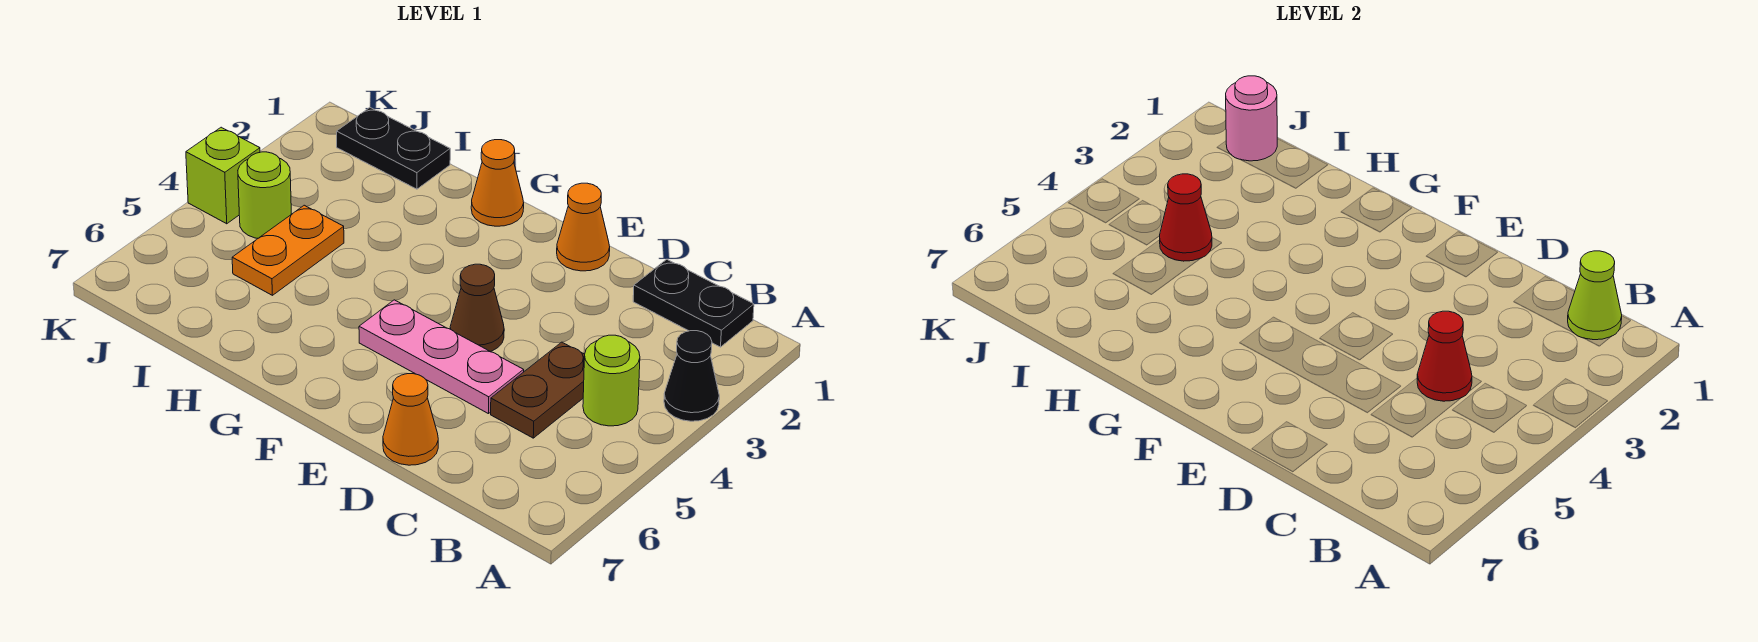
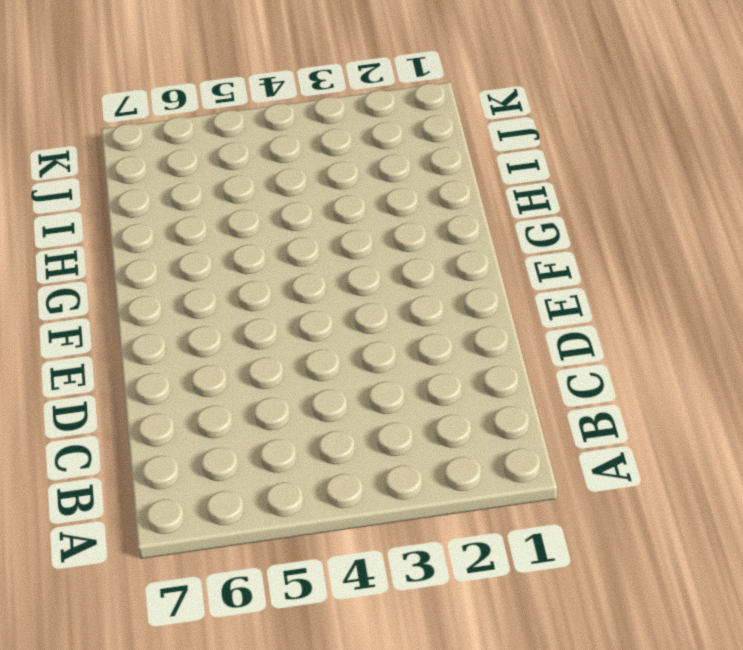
none -> black cone A3 level 1
none -> black plate B1:C1 level 1
none -> lime round brick B4 level 1

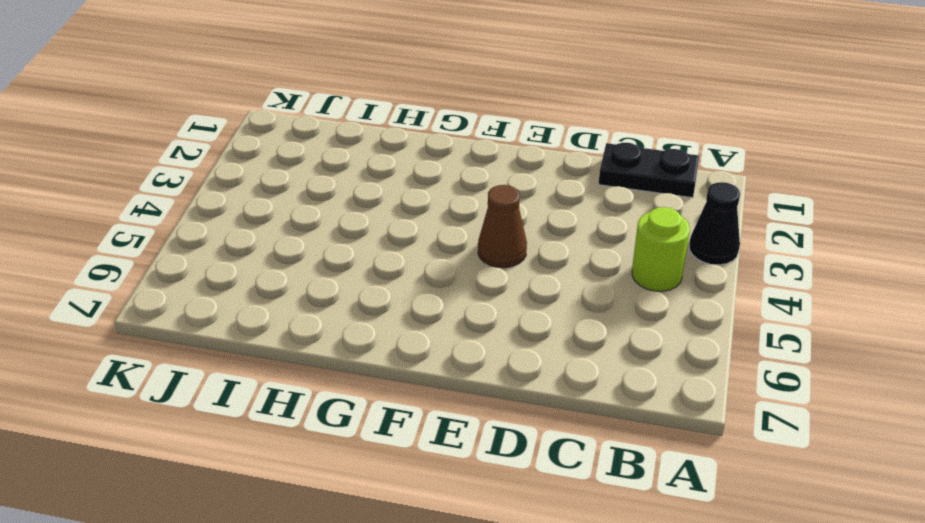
none -> brown plate C4:C5 level 1
none -> pink plate D5:F5 level 1
none -> orange cone D7 level 1

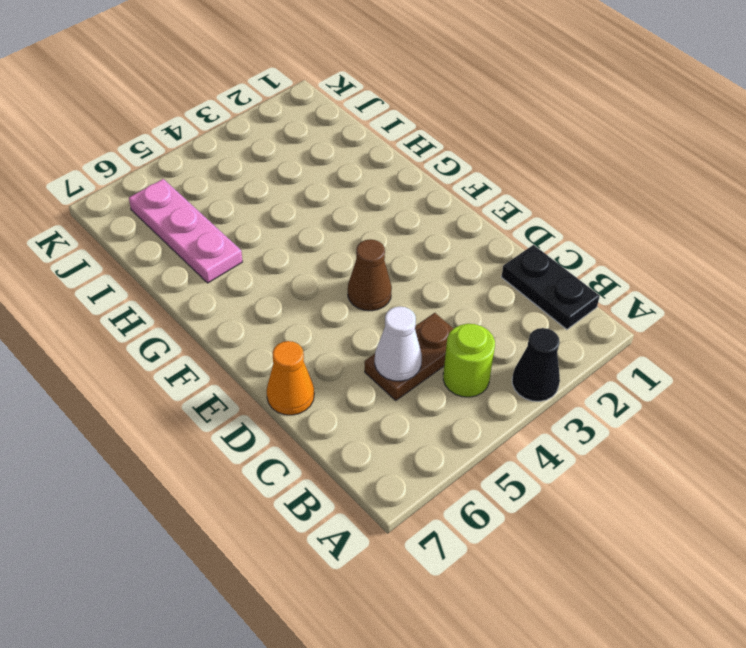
white cone C5 level 2 -> none
pink plate H6:J6 level 1 -> pink plate D5:F5 level 1
none -> orange cone E1 level 1
none -> orange cone G1 level 1
none -> black plate I1:J1 level 1

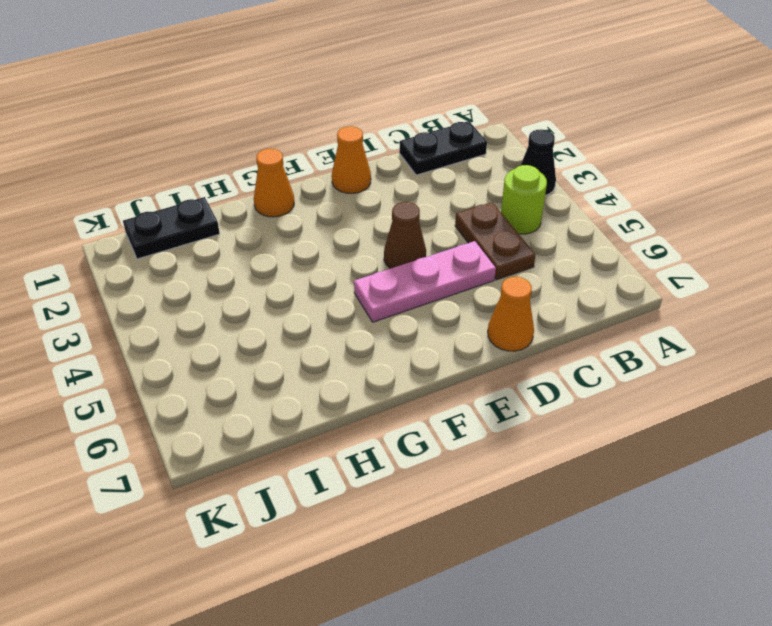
none -> orange plate I4:I5 level 1
none -> lime round brick J4 level 1
none -> lime brick K4 level 1

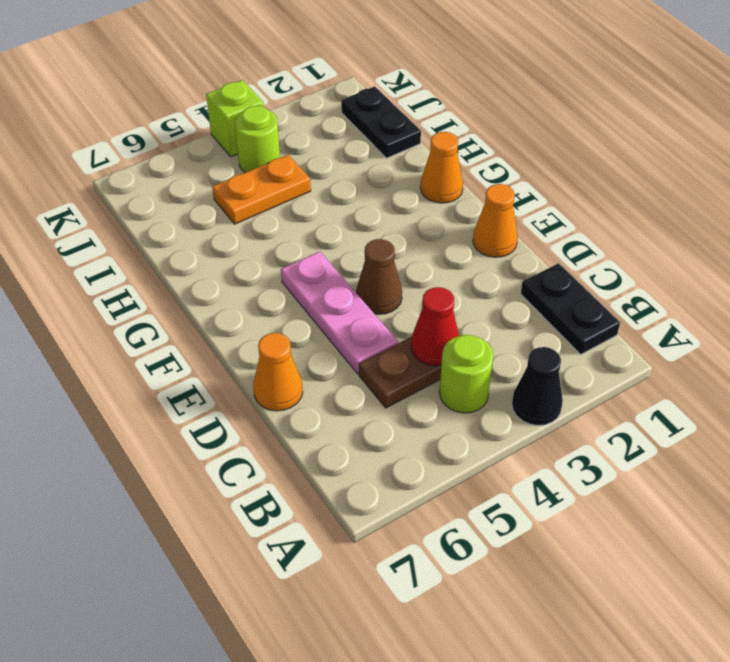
none -> lime cone B1 level 2
none -> red cone I4 level 2
none -> pink round brick J1 level 2

